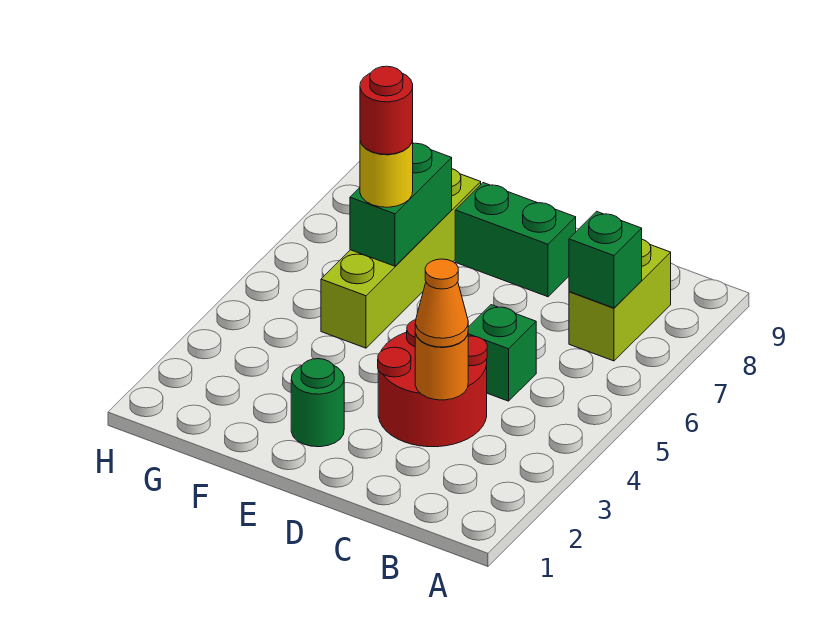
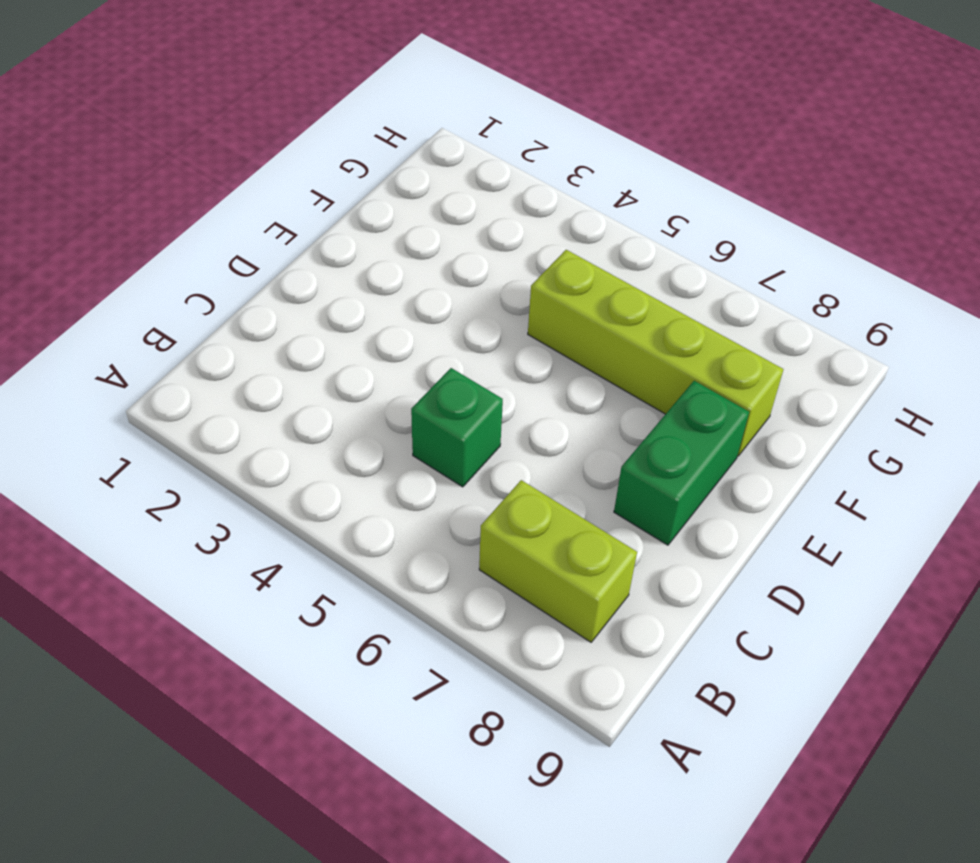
none -> red round brick C3:D4 level 1
none -> green round brick E2 level 1
none -> green brick B7 level 2

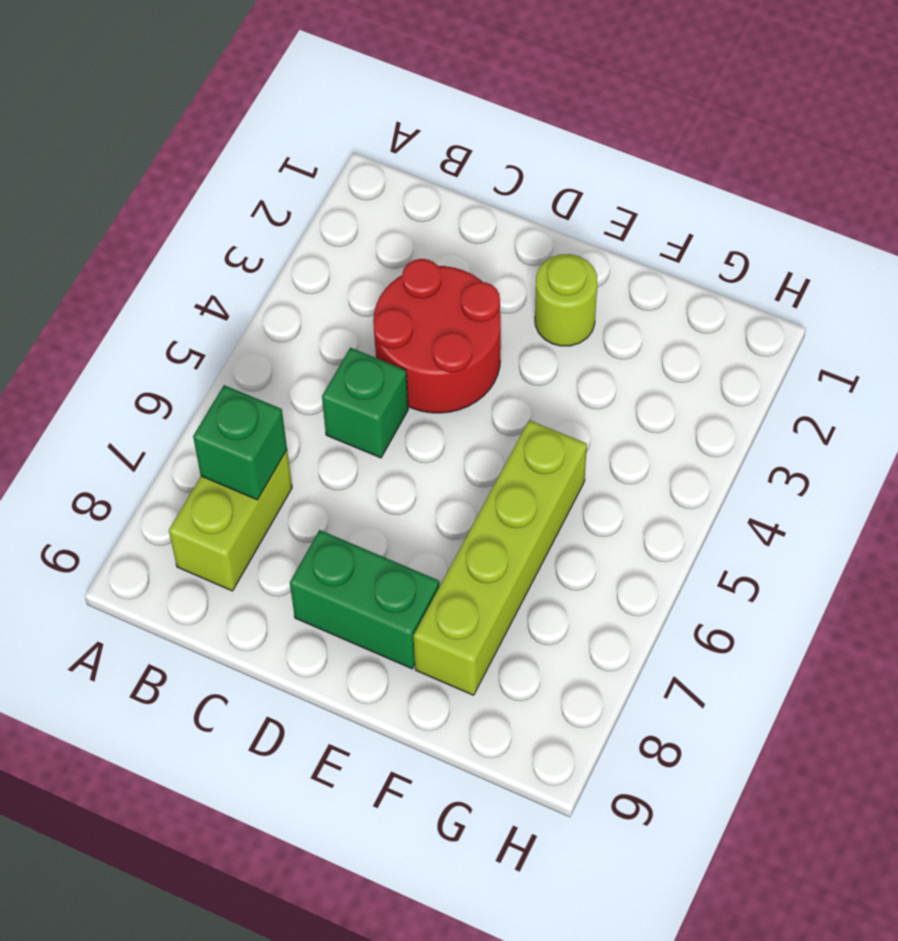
lime round brick E2 level 1 -> green round brick E2 level 1
none -> orange round brick C3 level 2
none -> green brick F6:F7 level 2
none -> orange cone C3 level 3

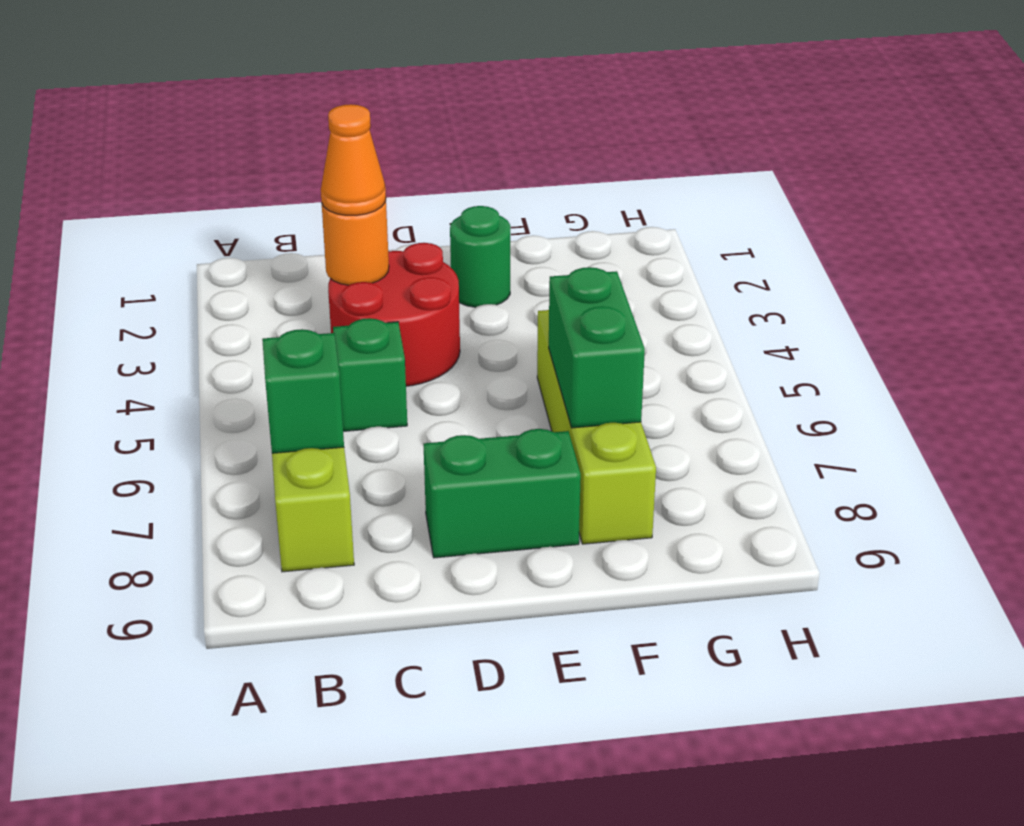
none -> yellow round brick F6 level 3
none -> red round brick F6 level 4

